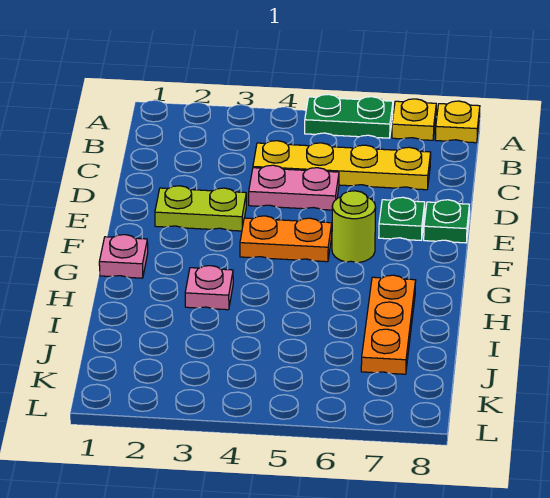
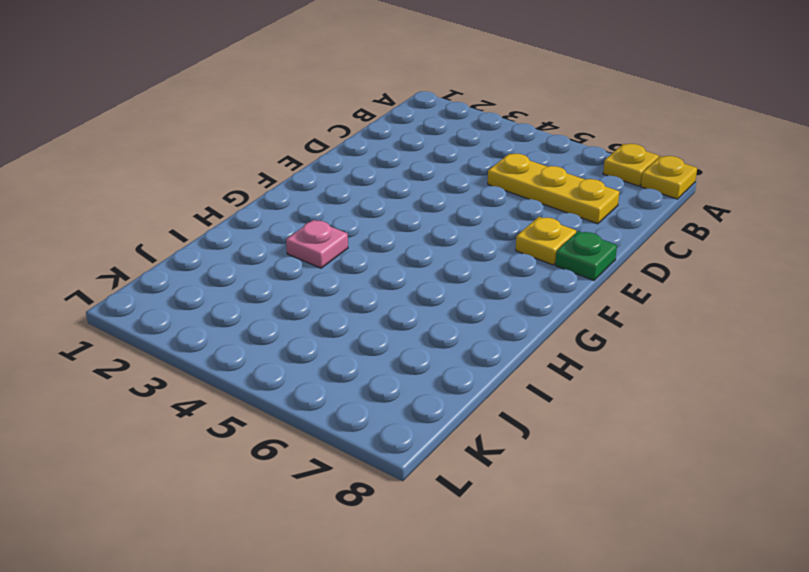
yellow plate C5:C7 level 1 -> yellow plate C4:C7 level 1
yellow plate E7 level 1 -> green plate E7 level 1
none -> green plate A5:A6 level 1
none -> pink plate D4:D5 level 1
none -> lime plate E2:E3 level 1

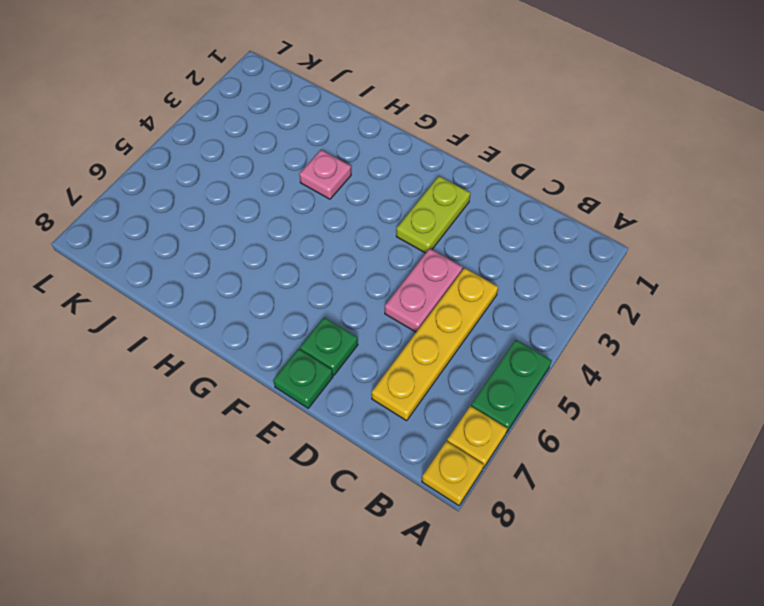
none -> orange plate F4:F5 level 1
none -> lime round brick F6 level 1
none -> pink plate G1 level 1

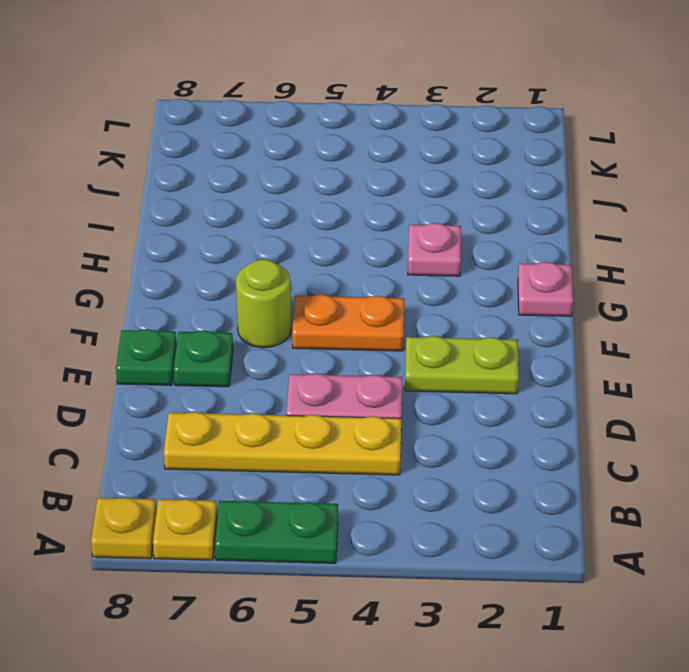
none -> orange plate H7:J7 level 1

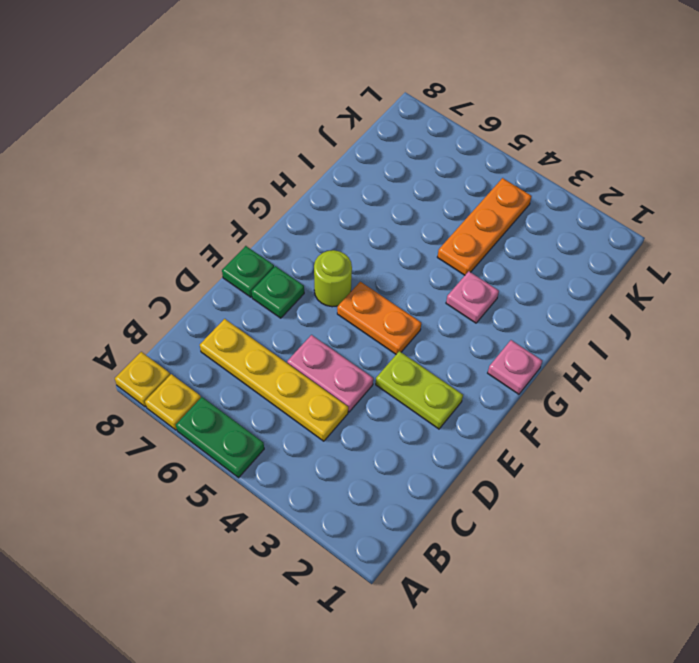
orange plate I4:K4 level 1 -> orange plate H7:J7 level 1

